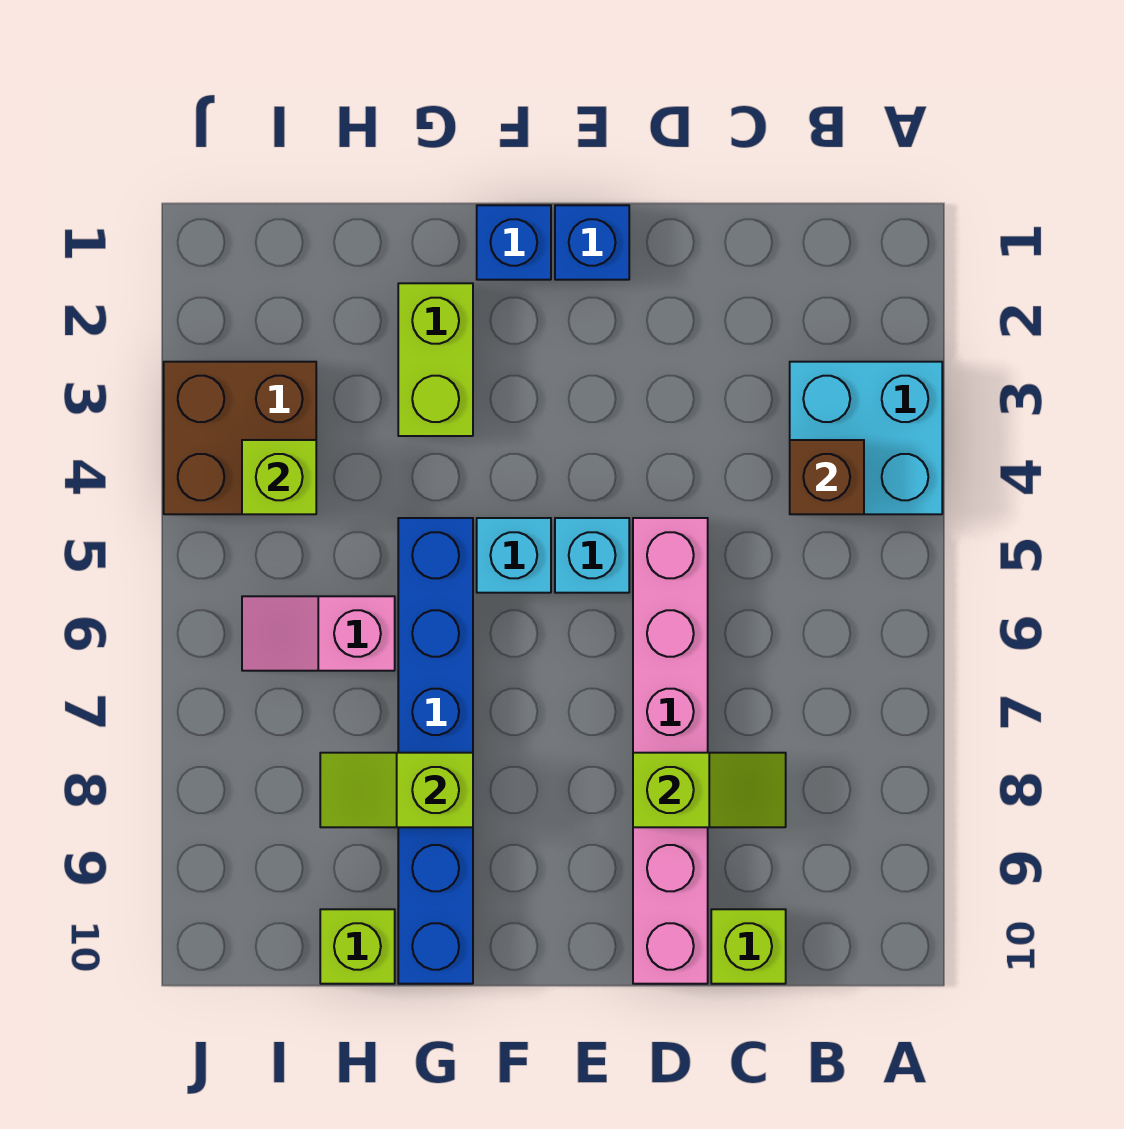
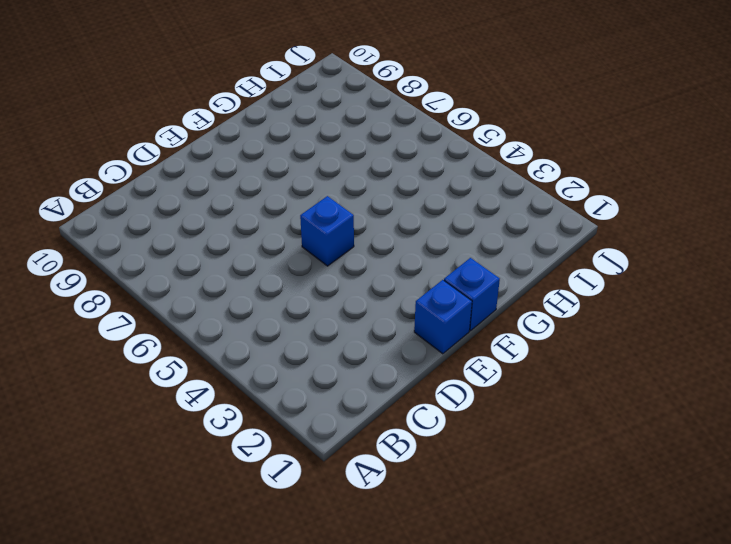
blue brick E5 level 1 -> cyan brick E5 level 1
none -> cyan brick A3:B4 level 1
none -> lime brick C10 level 1
none -> pink brick D5:D10 level 1

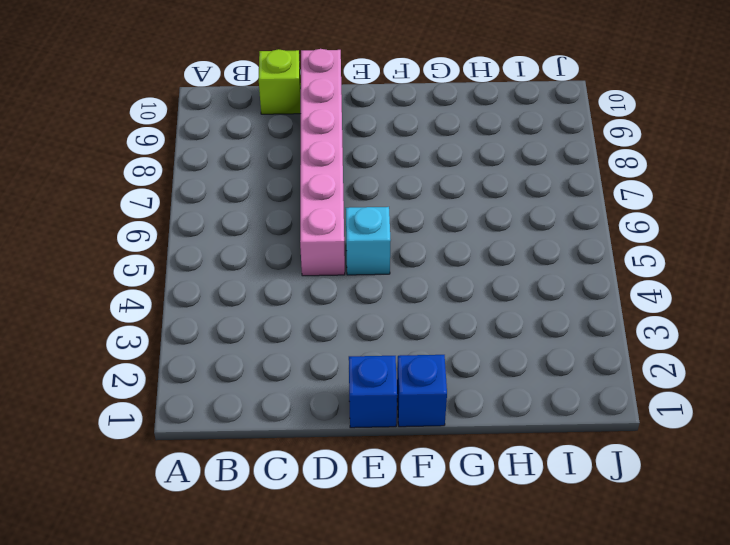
none -> cyan brick A3:B4 level 1
none -> cyan brick F5 level 1
none -> lime brick G2:G3 level 1

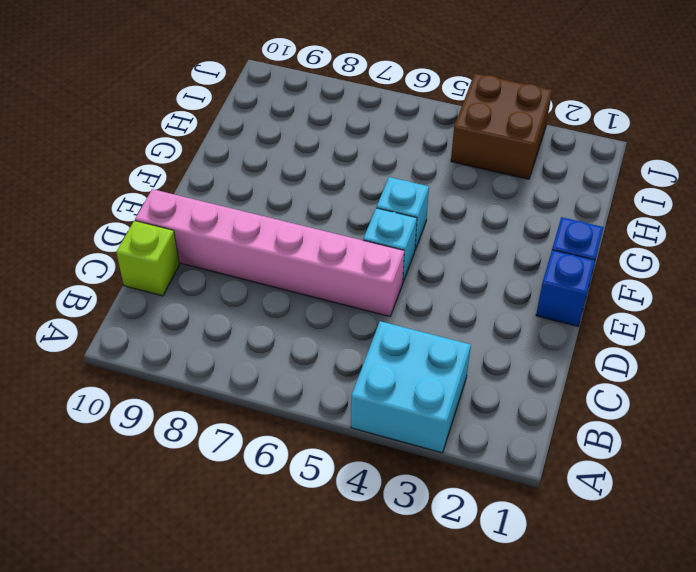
none -> lime brick G2:G3 level 1
none -> blue brick G5:G10 level 1
none -> pink slope H6:I6 level 1 top H

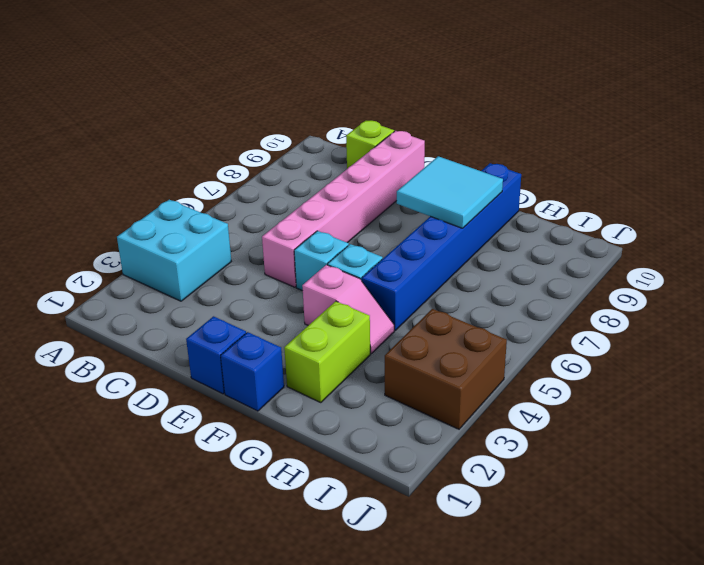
pink slope F4:G4 level 1 top F -> pink slope H6:I6 level 1 top H
cyan tile F8:G9 level 2 -> lime slope G8:H8 level 2 top G
none -> lime brick H10 level 1
none -> brown brick B4 level 2
none -> lime slope C8:D8 level 2 top D

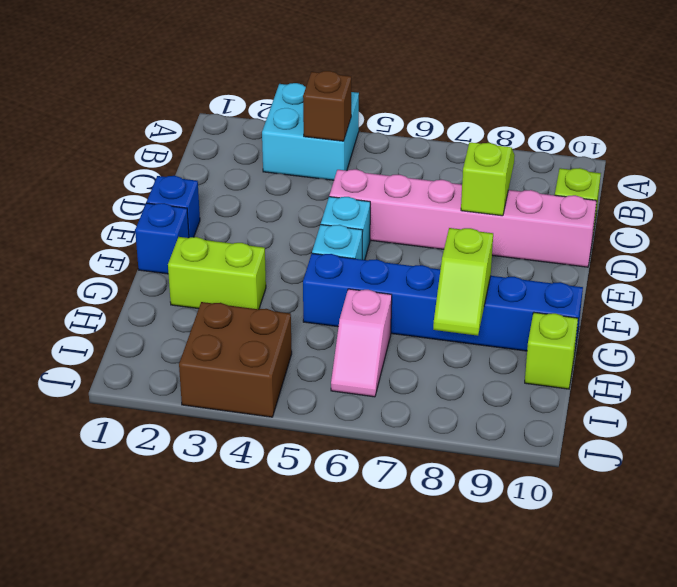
none -> lime brick I4 level 2

